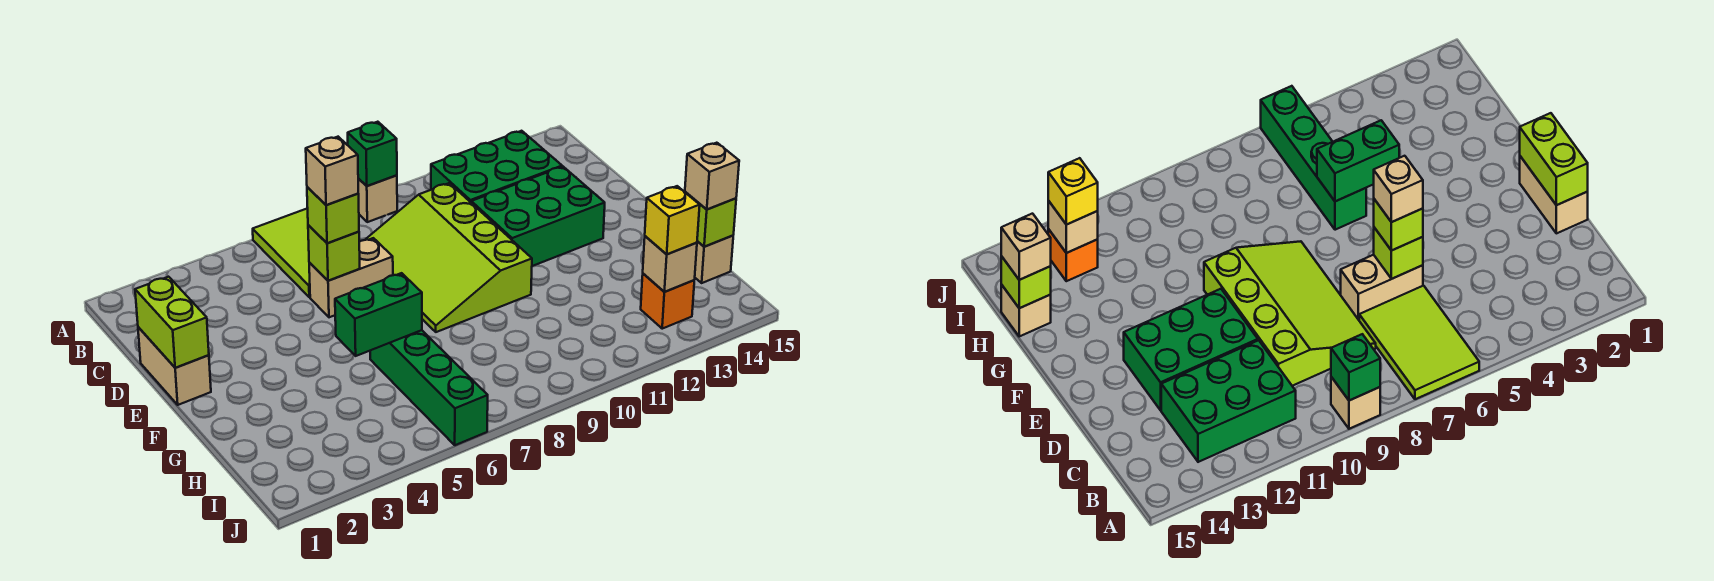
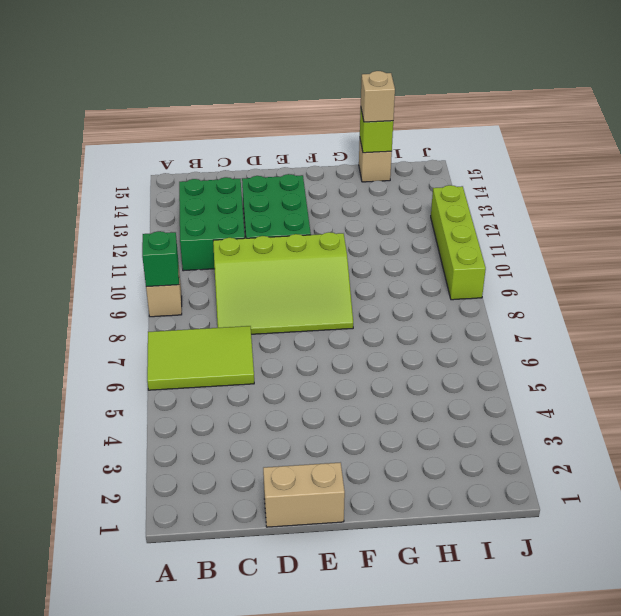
lime brick J9:J12 level 1 -> none
none -> tan brick D6:D7 level 1
none -> green brick G6:J6 level 1
none -> orange brick I13 level 1

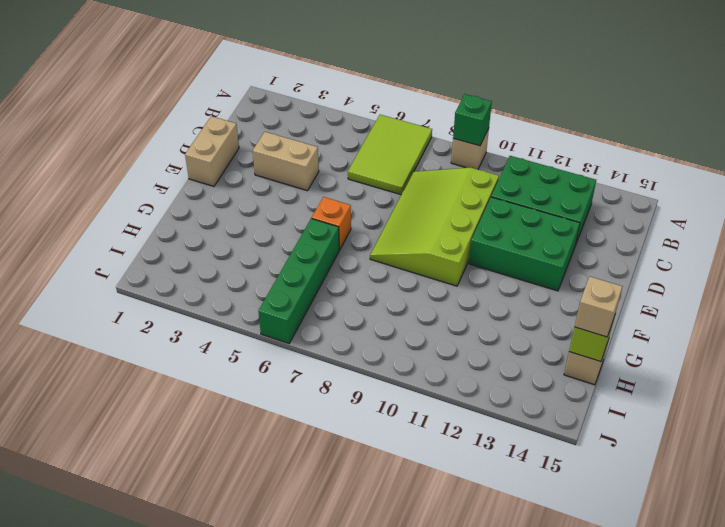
tan brick D3:D4 level 1 -> tan brick D6:D7 level 1
orange brick F6 level 1 -> orange brick I13 level 1
none -> lime brick D1:E1 level 2
none -> lime brick D6 level 2
none -> green brick G5:G6 level 2

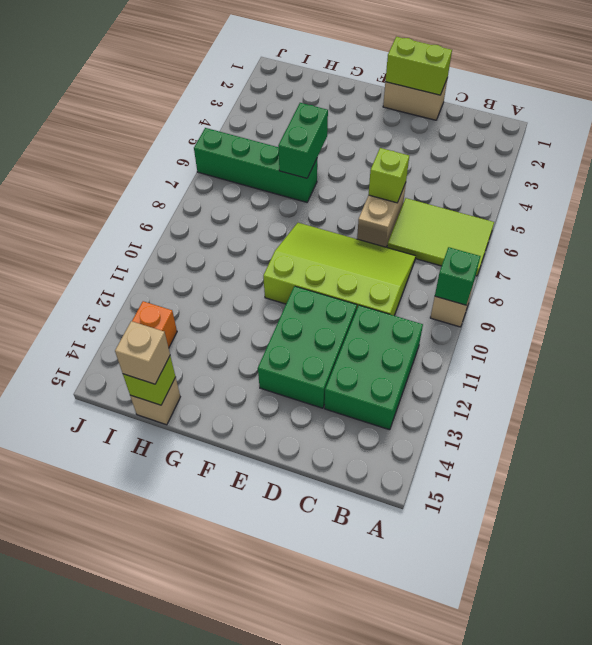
none -> tan brick I13 level 2
none -> lime brick D6 level 3
none -> yellow brick I13 level 3

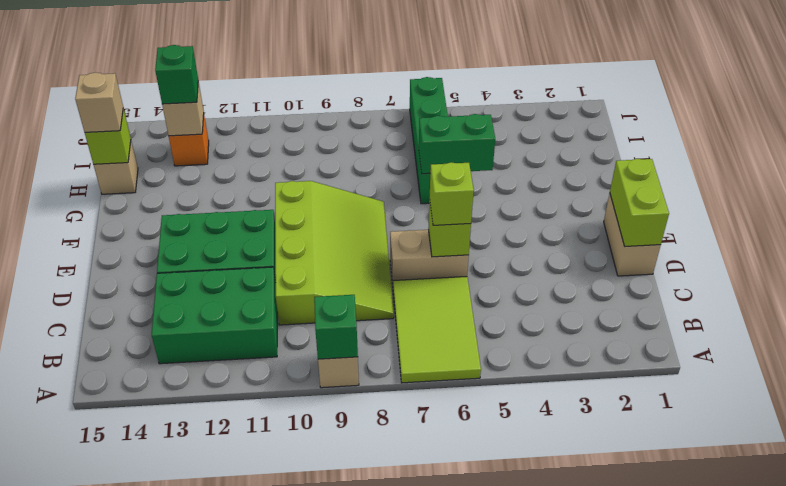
green brick I13 level 3 -> yellow brick I13 level 3
none -> tan brick D6 level 4

